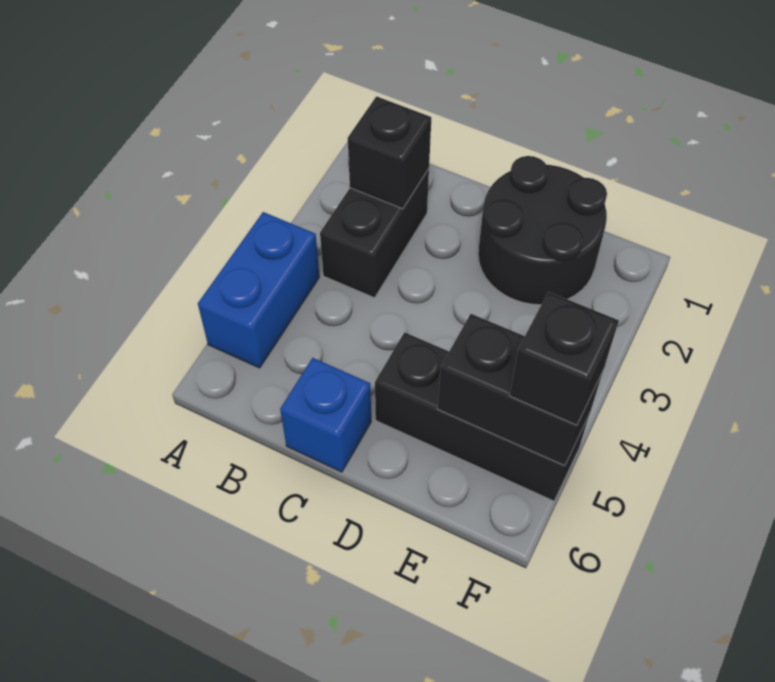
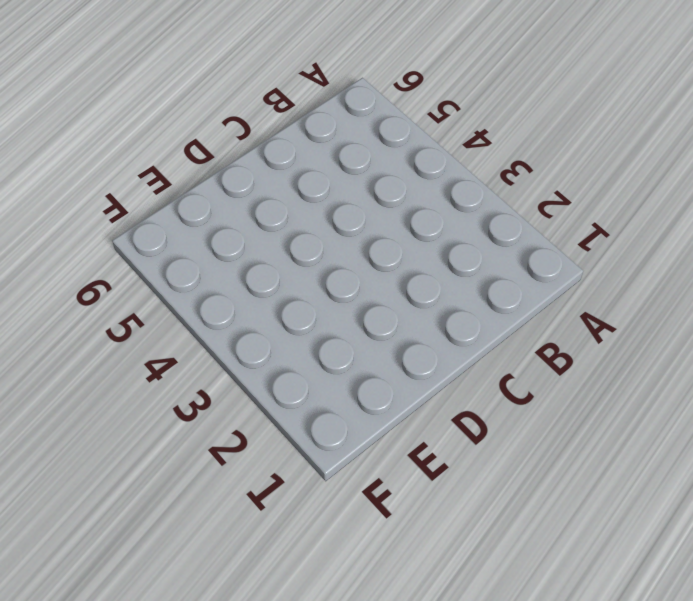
none -> blue brick A4:A5 level 1
none -> black brick B2:B3 level 1

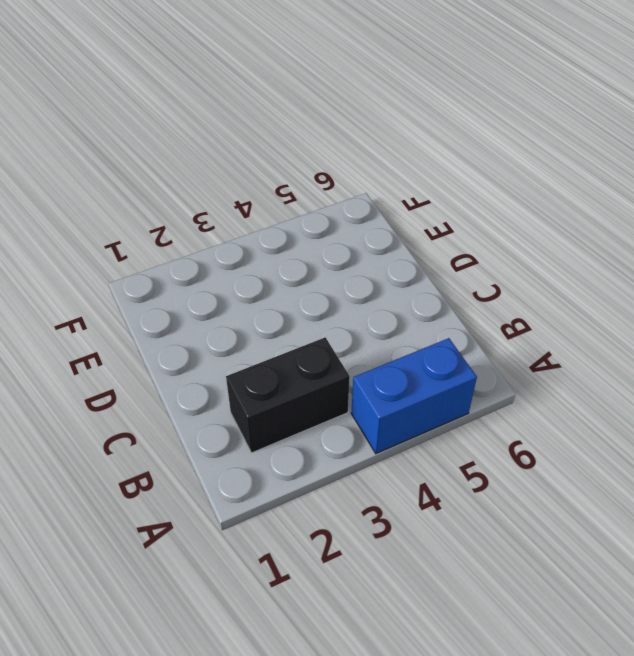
none -> blue brick C6 level 1
none -> black round brick D1:E2 level 1

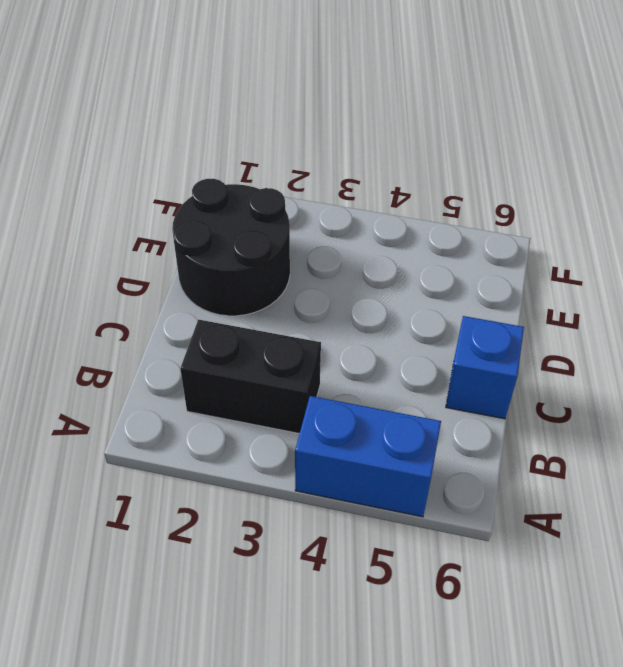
none -> black brick D5:F5 level 1
none -> black brick B2 level 2

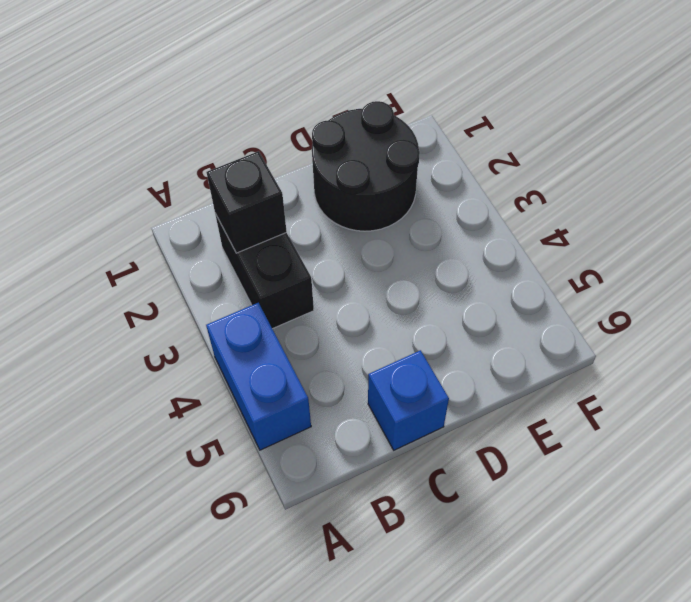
none -> black brick D5:F5 level 1
none -> black brick E5:F5 level 2

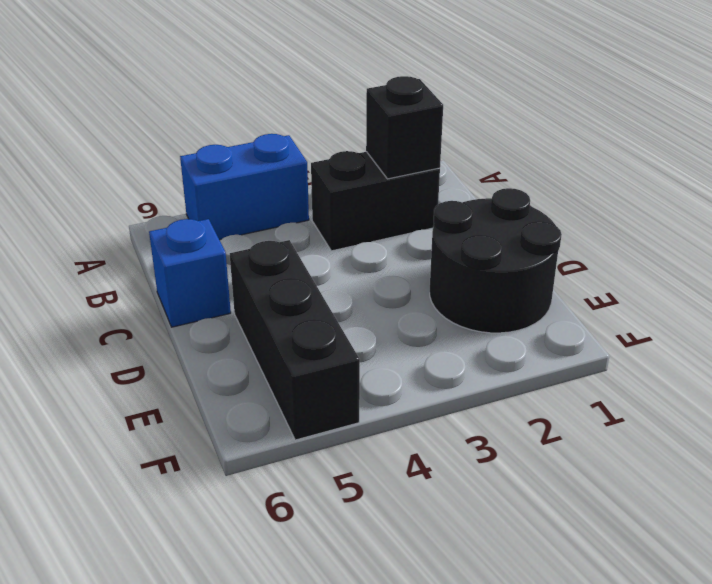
none -> black brick E5:F5 level 2
none -> black brick F5 level 3

